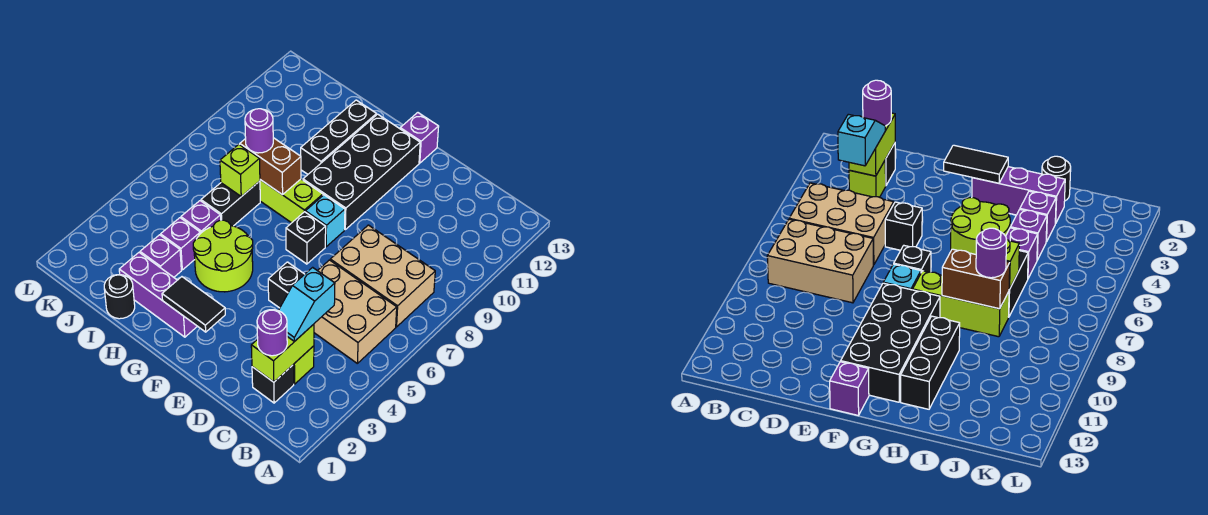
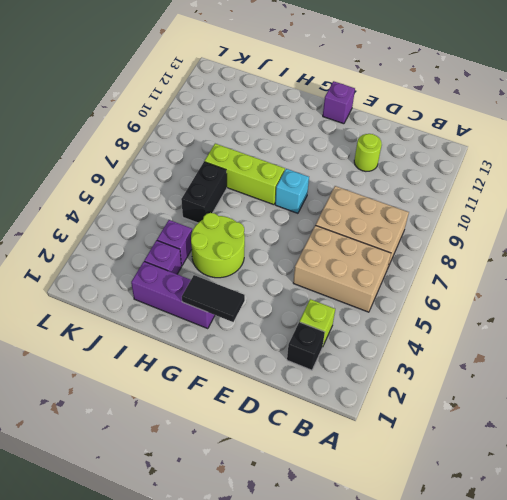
lime round brick D11 level 1 -> none
none -> black brick E5 level 1
none -> black brick F7 level 1
none -> black brick F9:G12 level 1

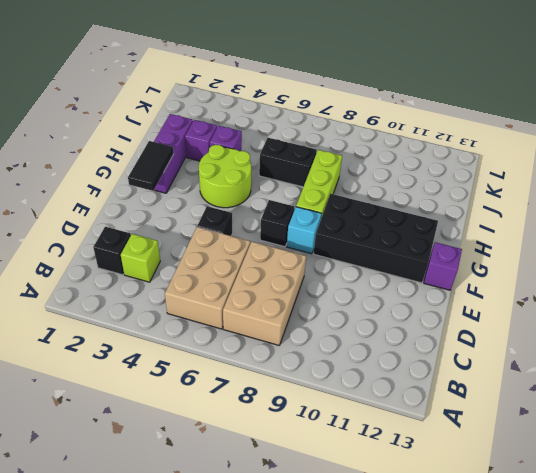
none -> black brick H10:H12 level 1
none -> black round brick I1 level 1
none -> purple brick I5 level 1

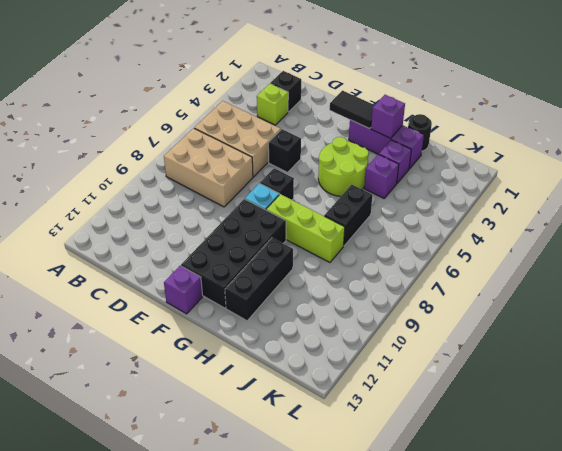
purple brick H2 level 2 -> purple brick I5 level 1
none -> lime brick C2:C3 level 2
none -> brown brick H8:I8 level 2
none -> lime brick I7 level 2

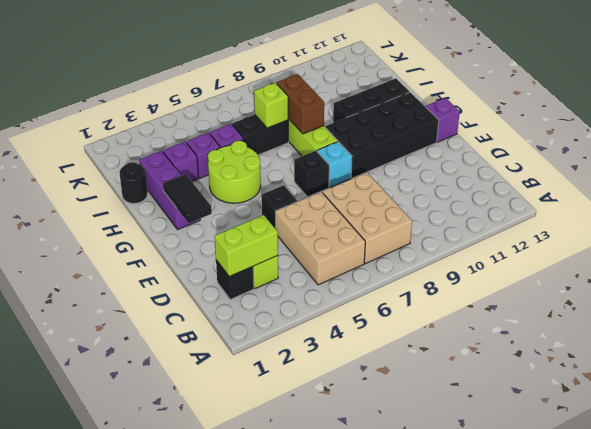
none -> purple round brick C2 level 3
none -> cyan slope C3:C4 level 3 top 4
none -> purple round brick I8 level 3

